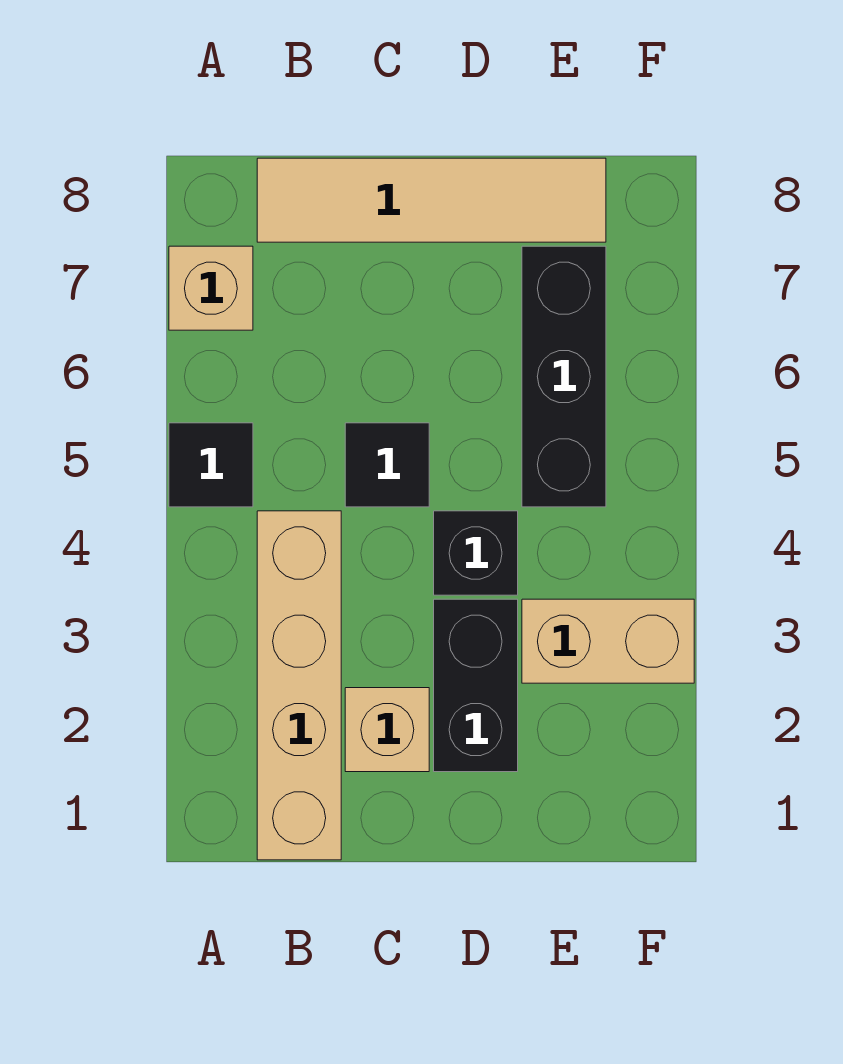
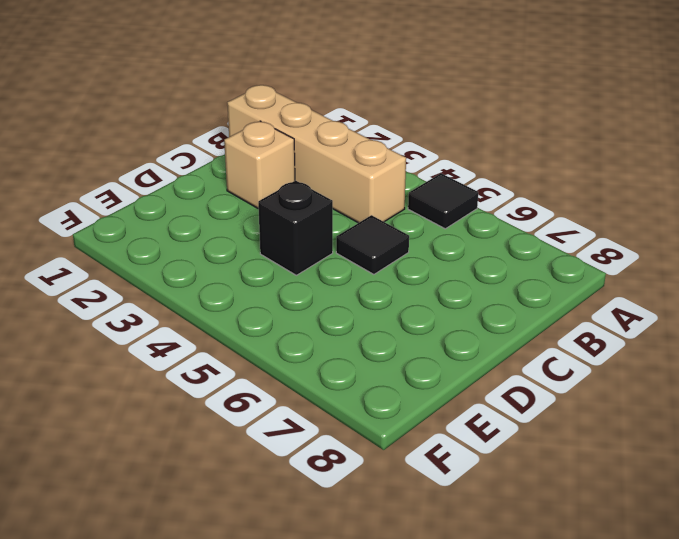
none -> tan brick A7 level 1
none -> tan tile B8:E8 level 1

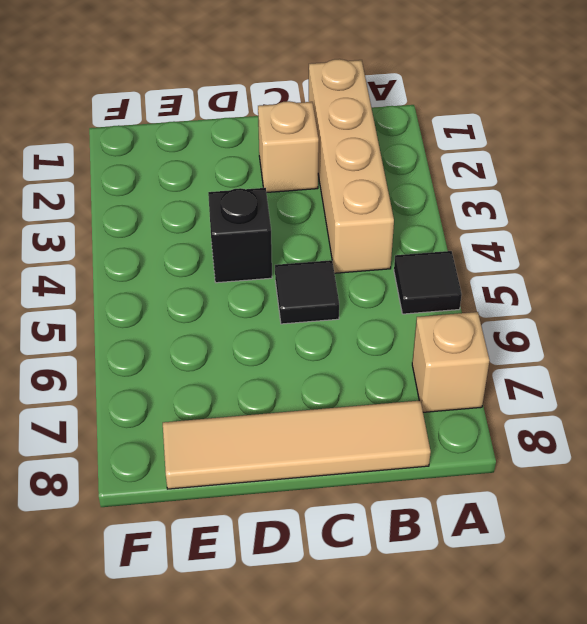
none -> black brick D2:D3 level 1
none -> tan brick E3:F3 level 1

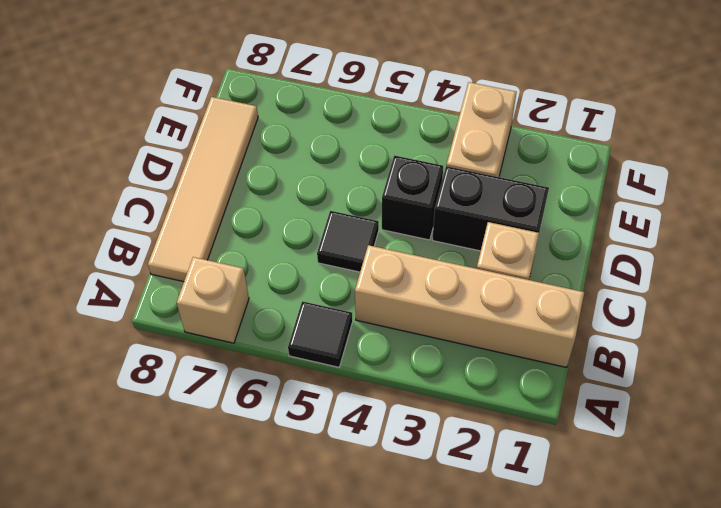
none -> black brick E5:E7 level 1

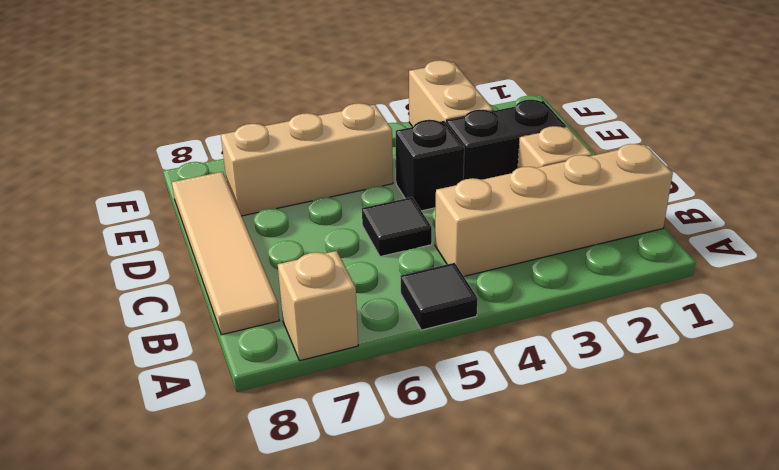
tan brick E5:E7 level 1 -> black brick E5:E7 level 1

